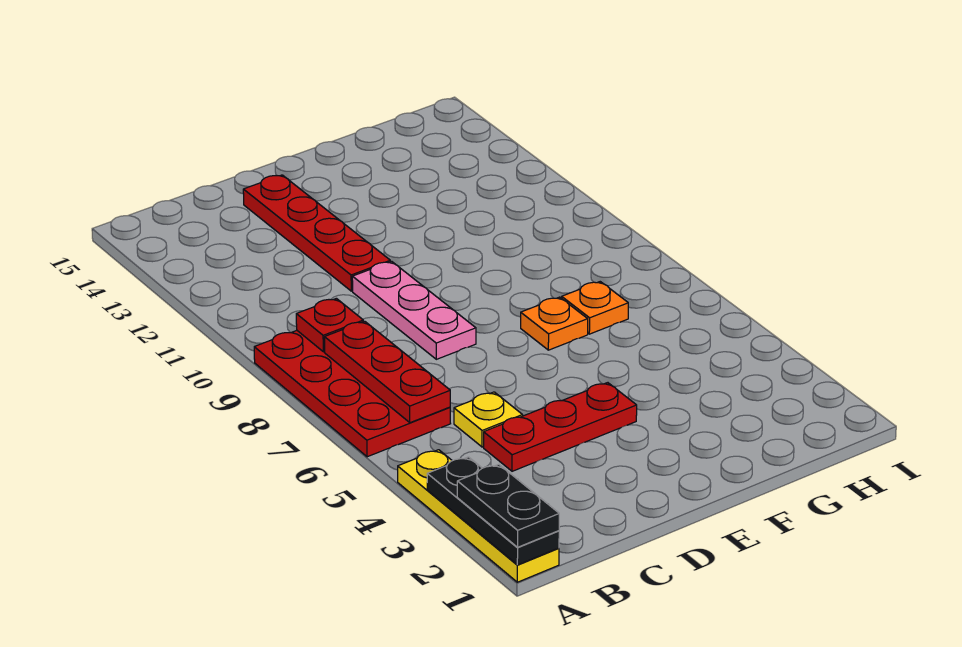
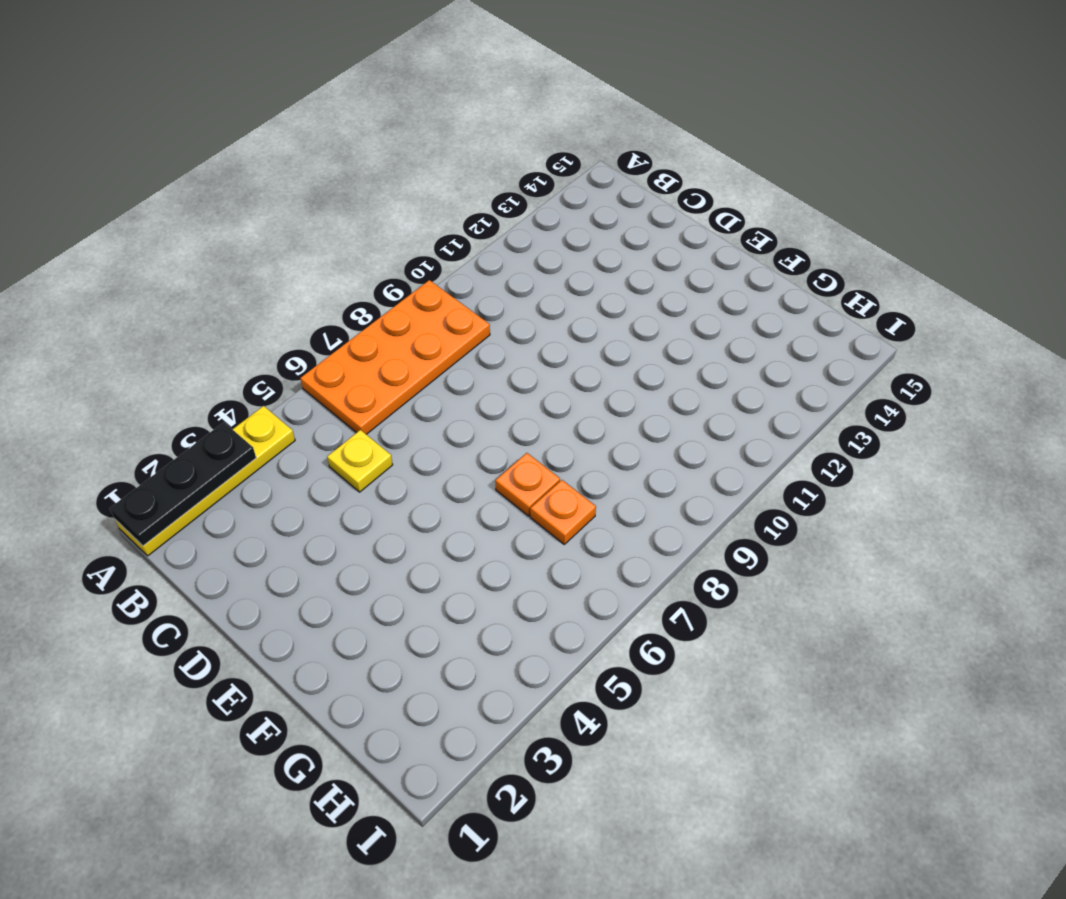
orange plate A6:B9 level 1 -> red plate A6:B9 level 1
none -> red plate C4:E4 level 1
none -> pink plate D8:D10 level 1
none -> red plate D11:D14 level 1

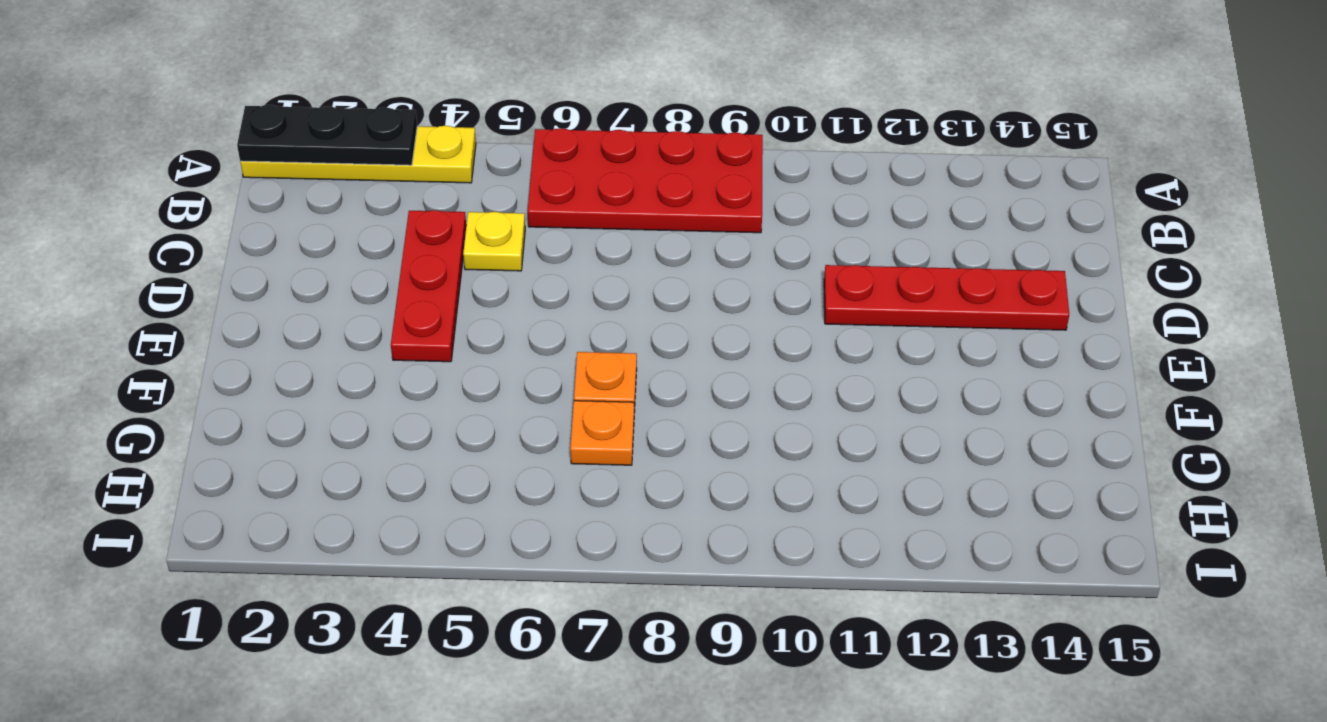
none -> pink plate D8:D10 level 1
none -> red plate B6:B8 level 2
none -> red plate B9 level 2

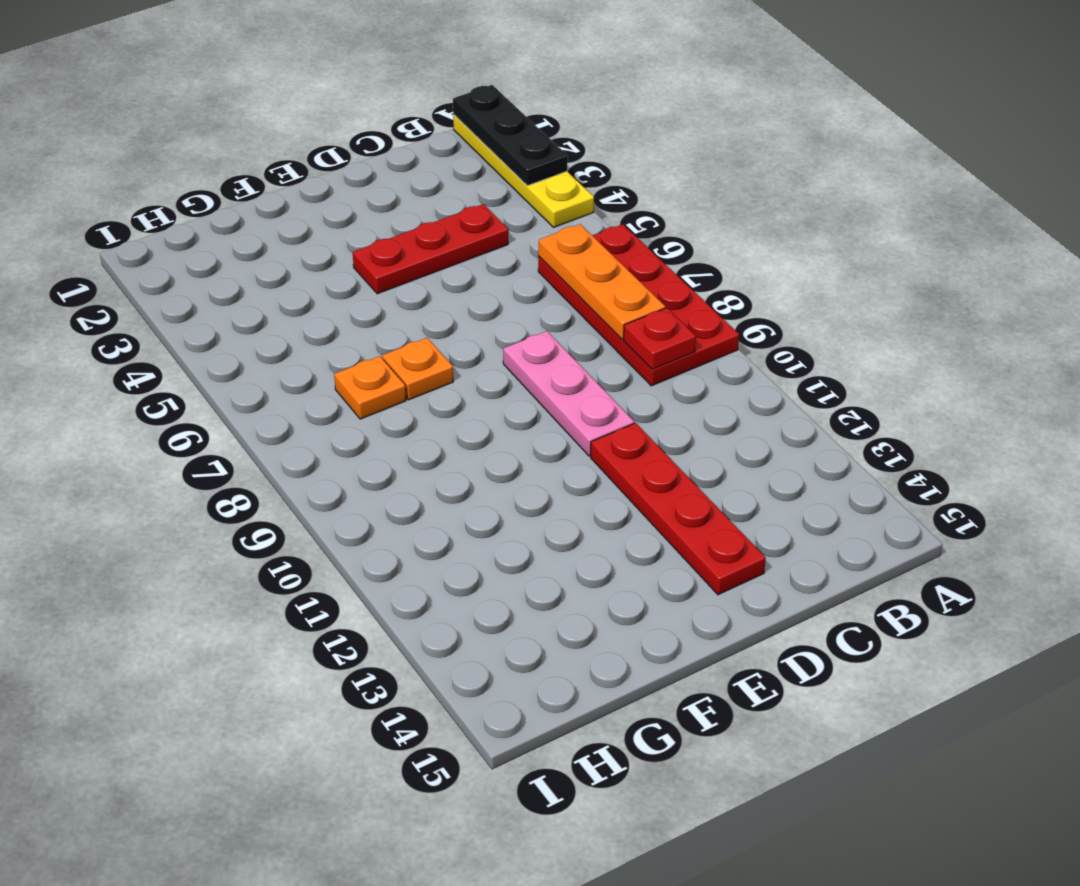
orange plate B6:B8 level 2 -> red plate B6:B8 level 2
none -> yellow plate C5 level 1
none -> black plate A1:A2 level 3

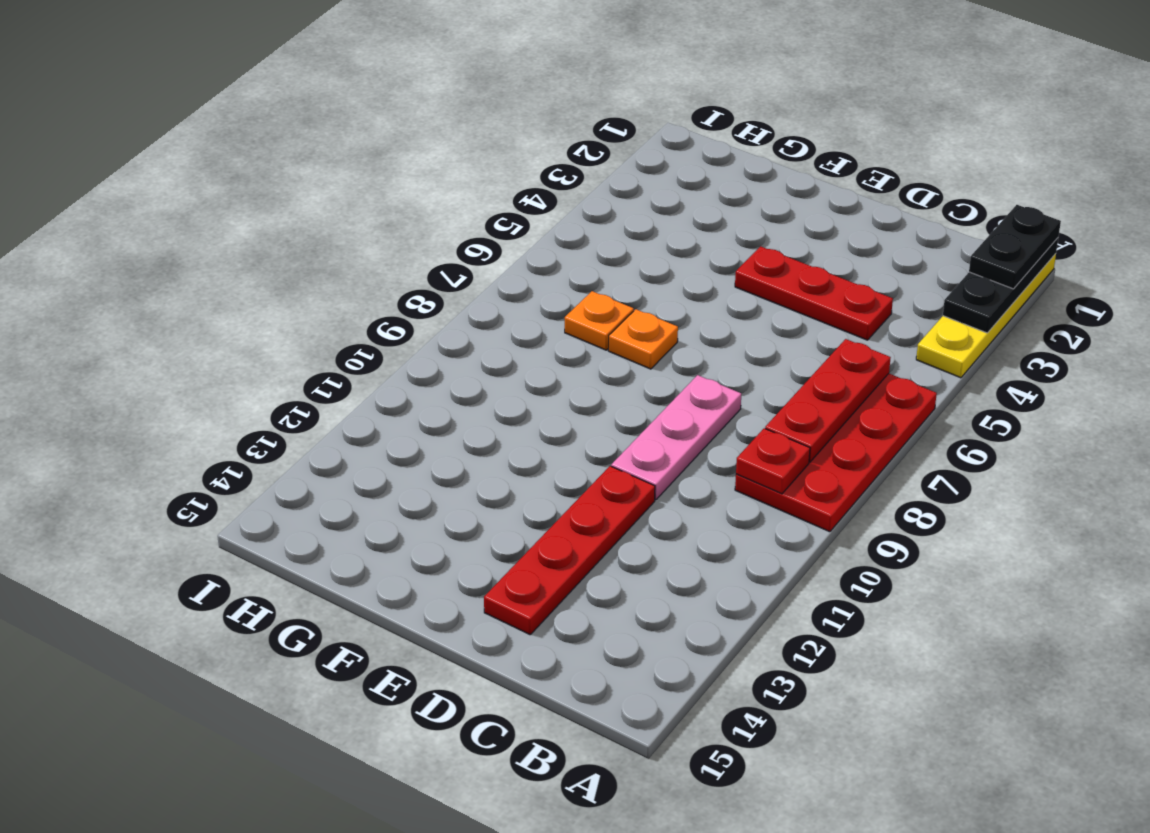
none -> yellow plate C5 level 1

